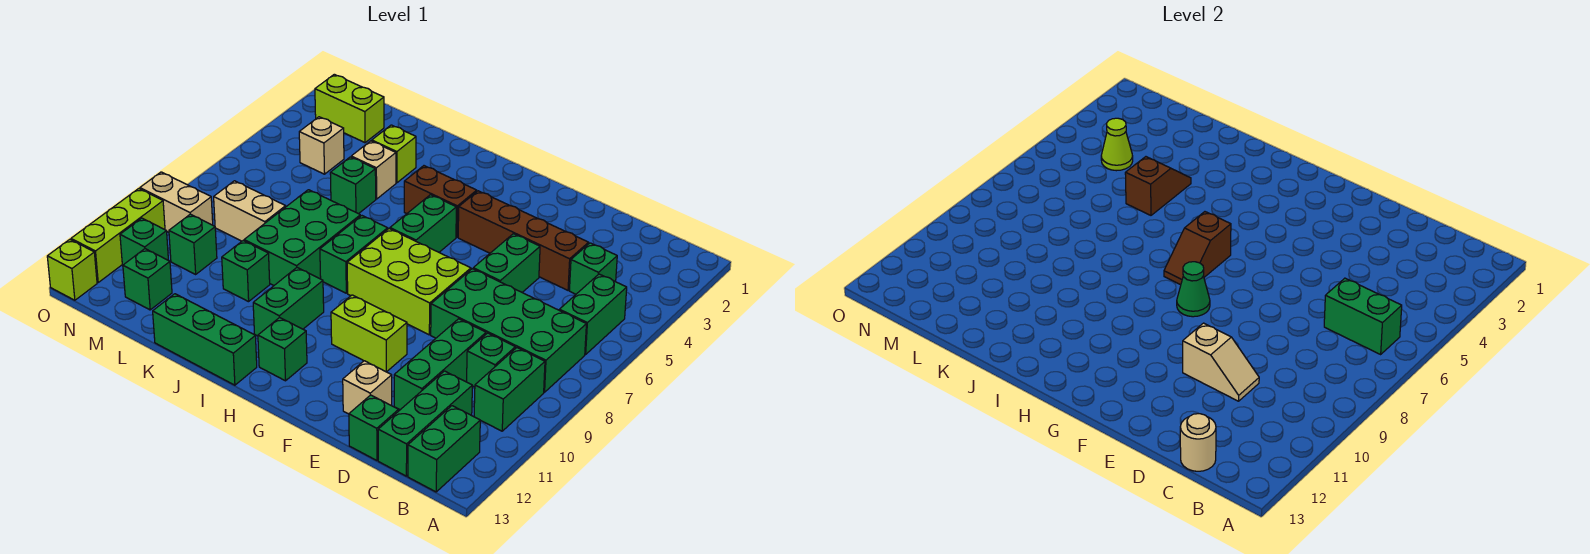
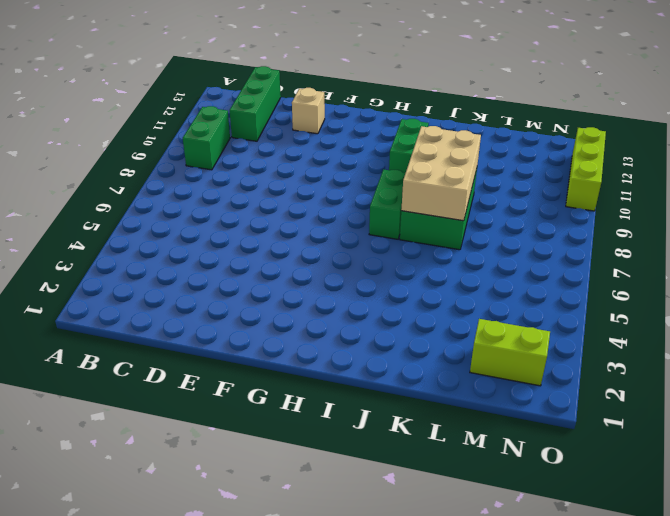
tan brick J7:K9 level 2 -> none
none -> green brick B5:B6 level 1
none -> green brick B7:E8 level 1
none -> green brick B12:B13 level 1
none -> green brick C4 level 1

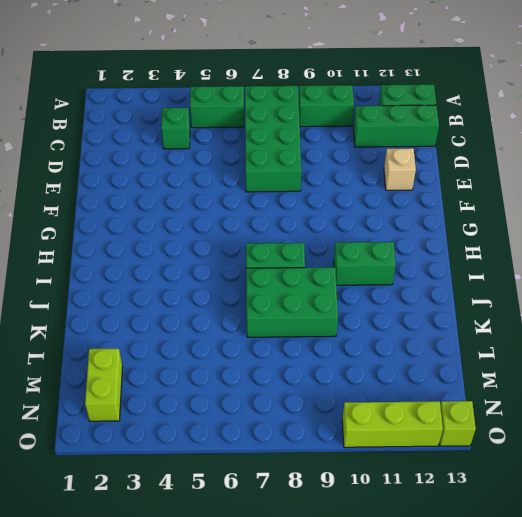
none -> green brick C9 level 1
none -> brown brick D4:G4 level 1
none -> green brick D9:D11 level 1
none -> green brick D13 level 1

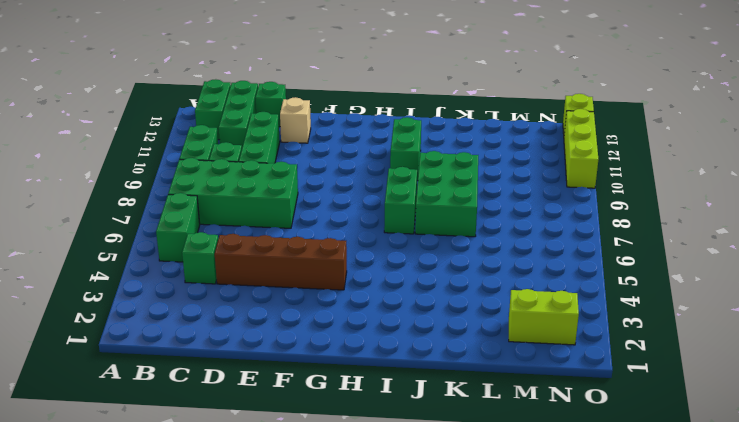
none -> green brick E5:E6 level 1
none -> lime brick F7:H8 level 1
none -> lime brick F10:G10 level 1
none -> brown brick H4:I4 level 1

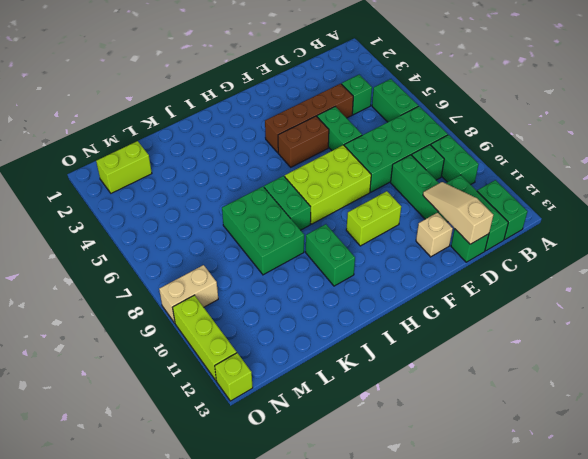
tan slope D11:D13 level 2 top 13 -> none
brown brick F5:G5 level 1 -> brown brick H4:I4 level 1
none -> green brick H5:H6 level 1
none -> green brick H12 level 1
none -> green brick I13:K13 level 1
none -> lime brick K3 level 1

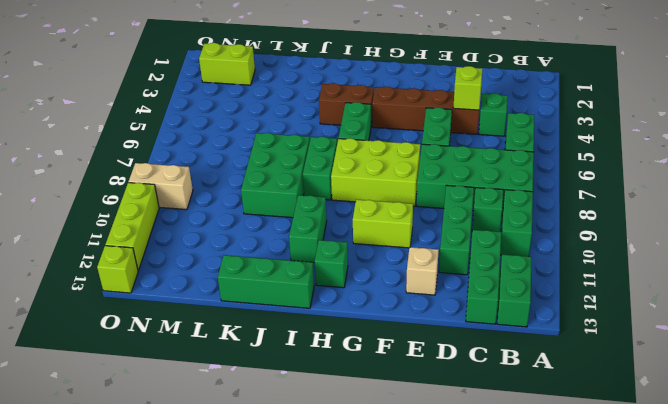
lime brick D4 level 2 -> lime brick K3 level 1
none -> green brick D13 level 1
none -> tan brick K4 level 1
none -> green brick K5 level 1
none -> green brick K10 level 1

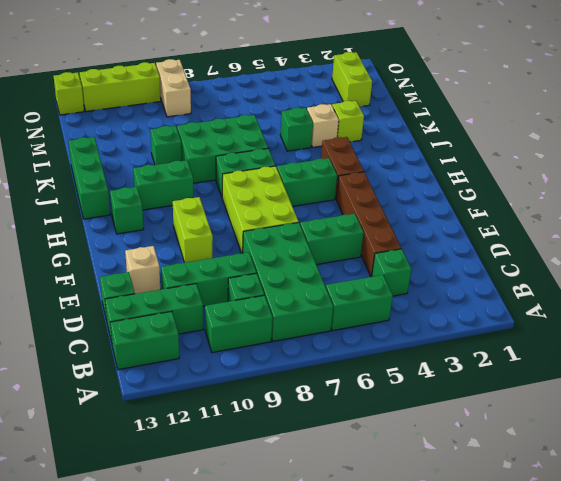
none -> tan brick L8:M8 level 1
none -> tan brick M4 level 1
none -> green brick M10 level 1
none -> green brick M12 level 1

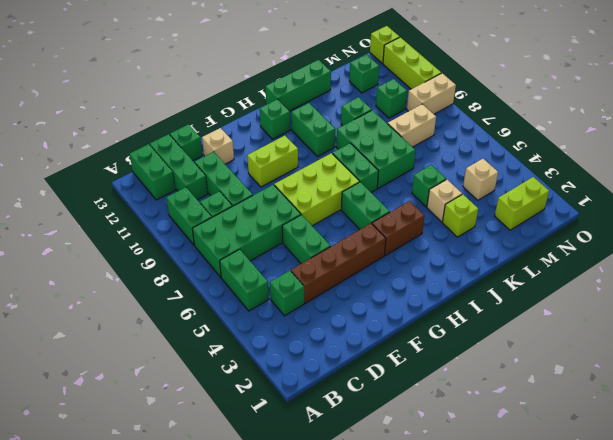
none -> green brick N11 level 1
none -> green brick B6:C6 level 2
none -> tan round brick C13 level 2
none -> tan slope D10:E10 level 2 top E

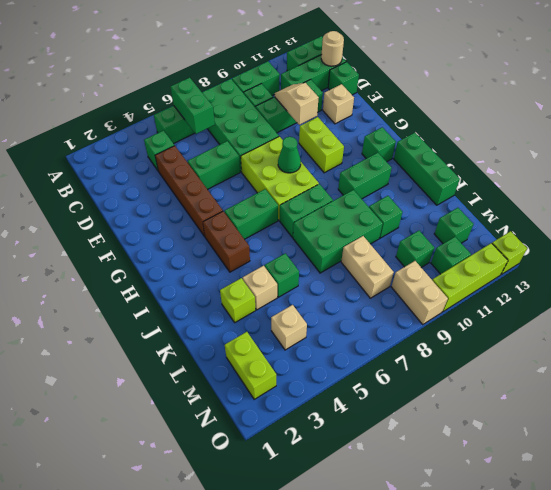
none -> brown slope H6:H7 level 2 top 6
none -> brown slope K4:K5 level 2 top 5
none -> lime cone M4 level 2

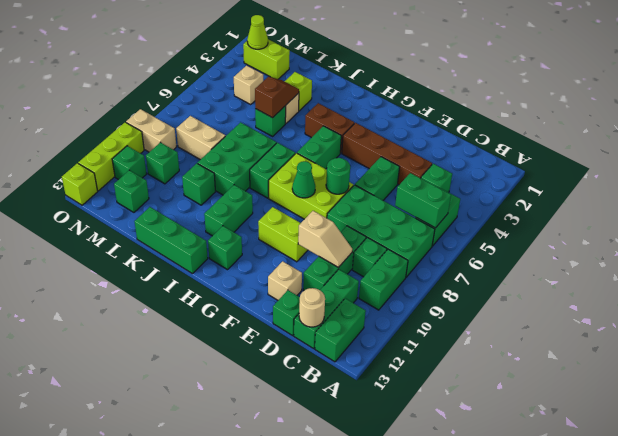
green round brick F7 level 2 -> none
lime cone N2 level 2 -> lime cone M4 level 2
none -> brown slope H6:H7 level 2 top 6

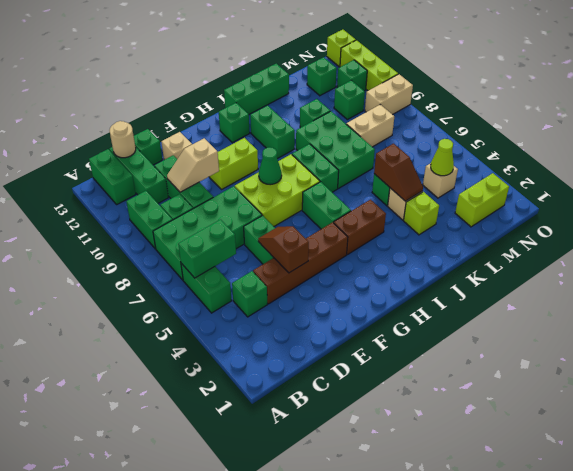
brown slope E4:E5 level 2 top 4 -> brown slope H6:H7 level 2 top 6

